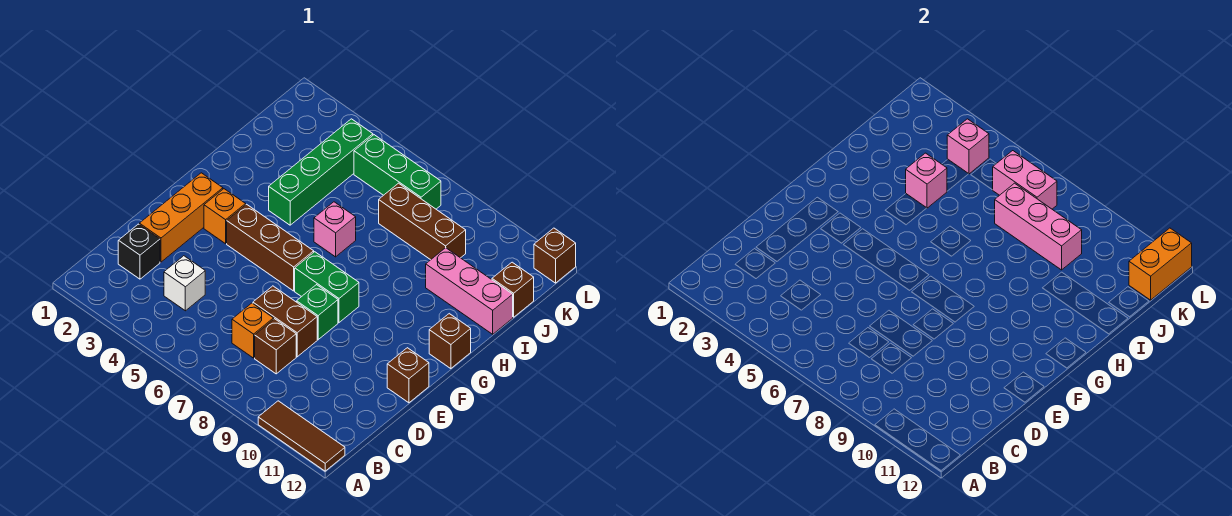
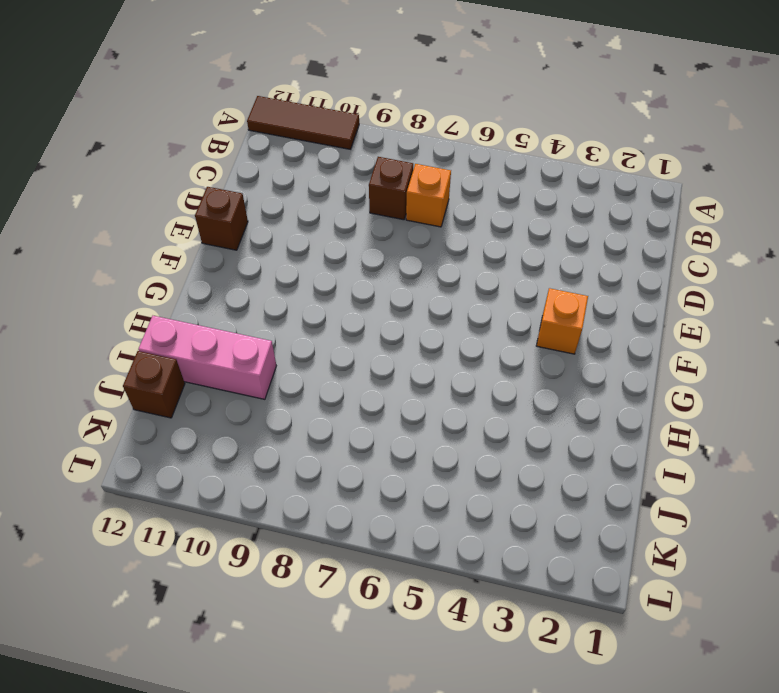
none -> black brick C2 level 1
none -> white brick C4 level 1
none -> orange brick D2:F2 level 1

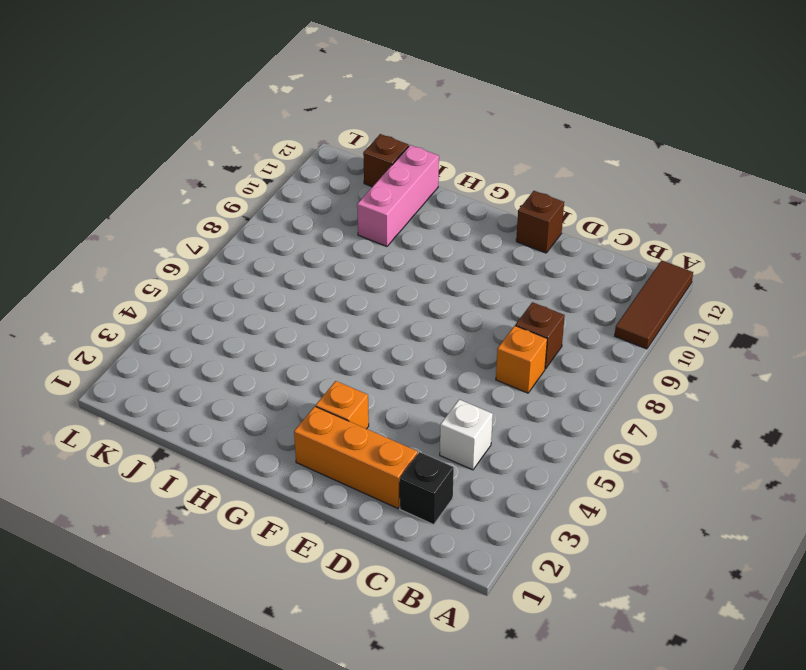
none -> brown brick D7:D8 level 1
none -> green brick E8 level 1
none -> brown brick F4:F6 level 1

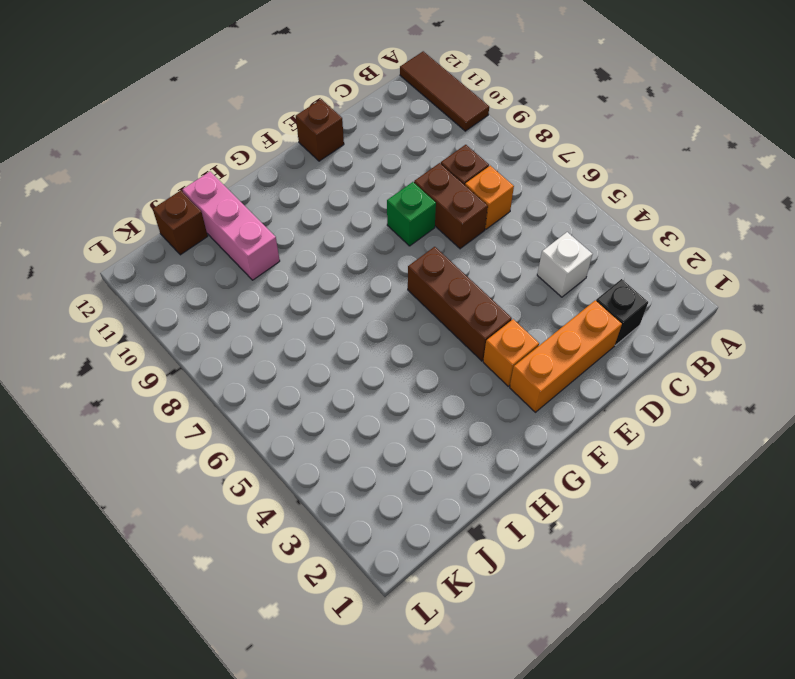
none -> green brick F7:F8 level 1
none -> brown brick G12 level 1
none -> green brick H4:K4 level 1

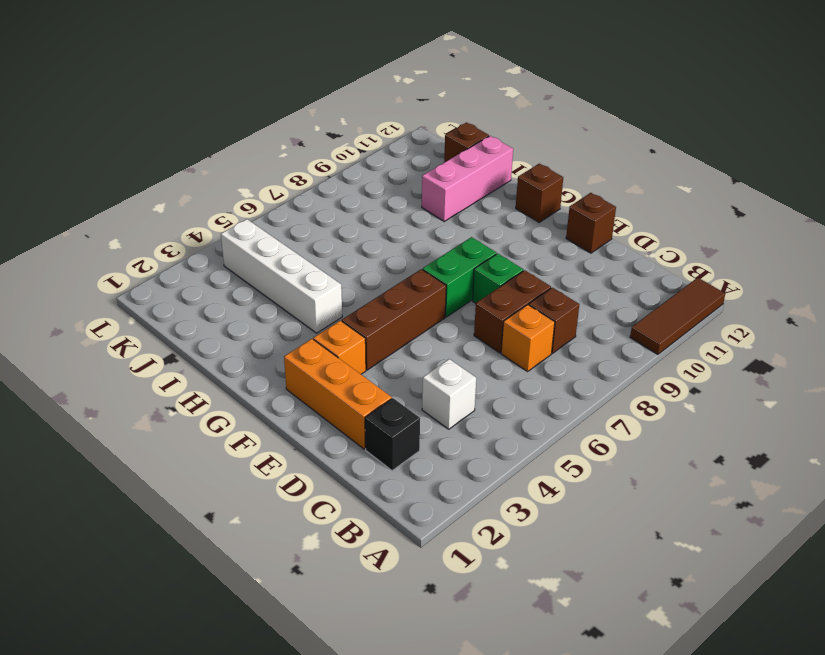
white brick H4:K4 level 1 -> green brick H4:K4 level 1
none -> pink brick H6 level 1
none -> brown brick J7:J9 level 1
none -> green brick K5:K7 level 1

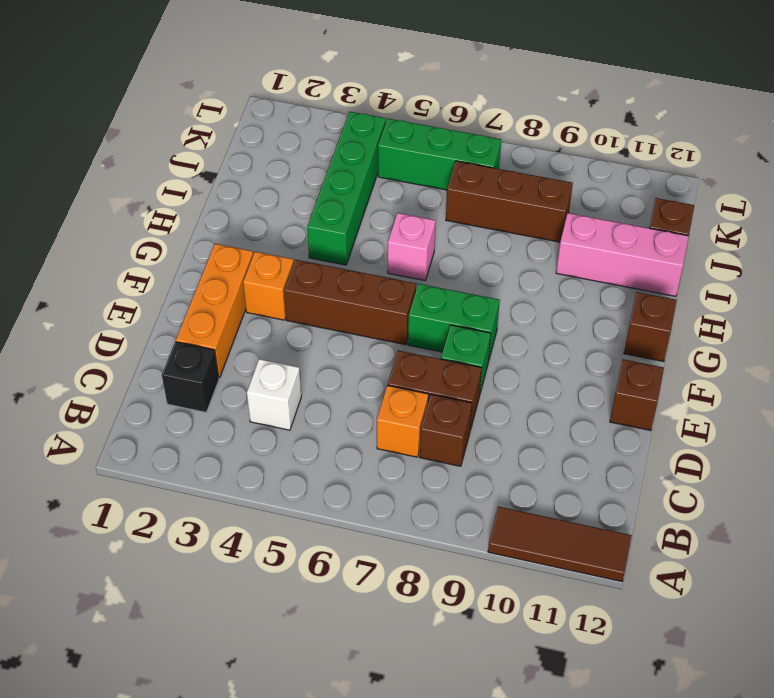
none -> brown brick L12 level 1
none -> pink brick I4 level 2
none -> pink brick J7:J9 level 2

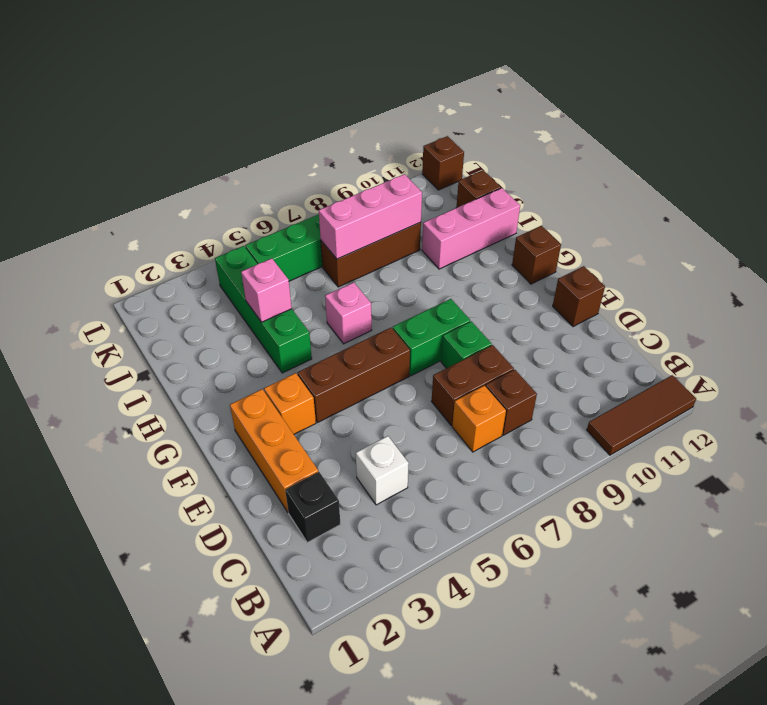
none -> pink brick K4 level 2
none -> pink brick K6:K7 level 2
none -> orange brick K12:L12 level 2

